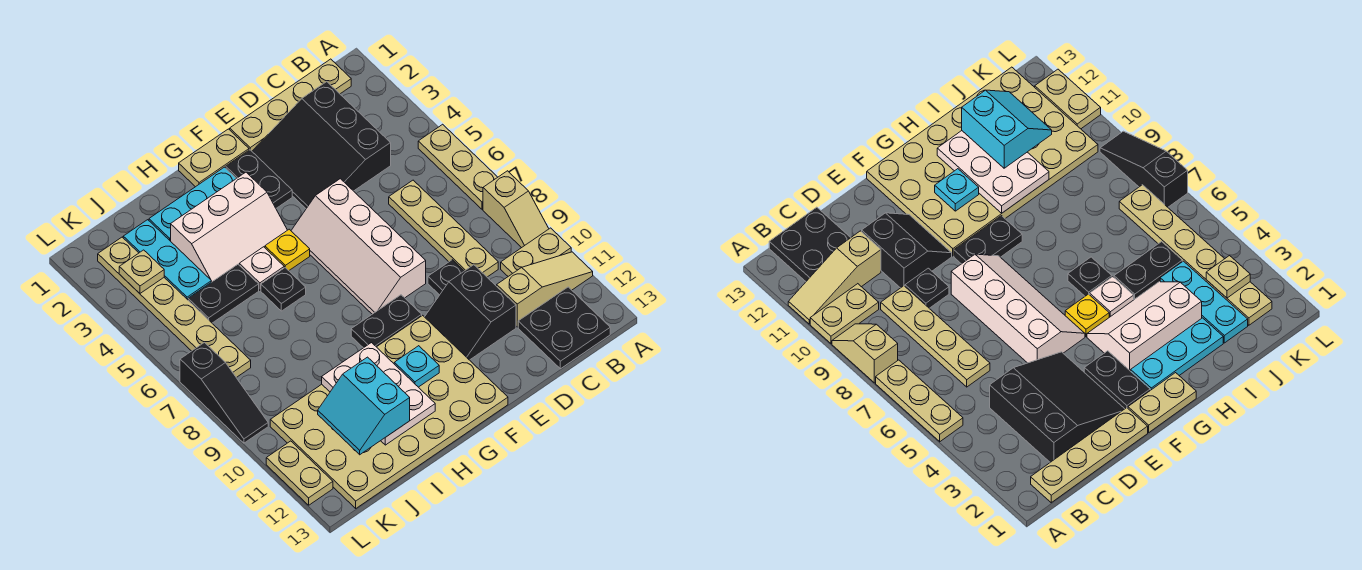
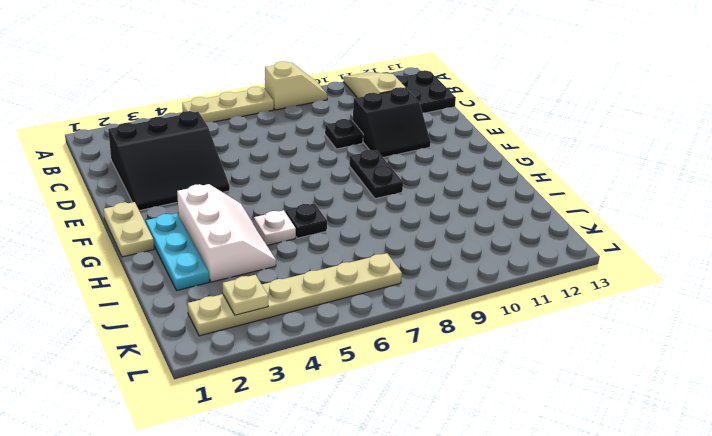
none -> tan plate A10:B10 level 1
none -> tan plate B1:E1 level 1
none -> tan plate C6:C9 level 1

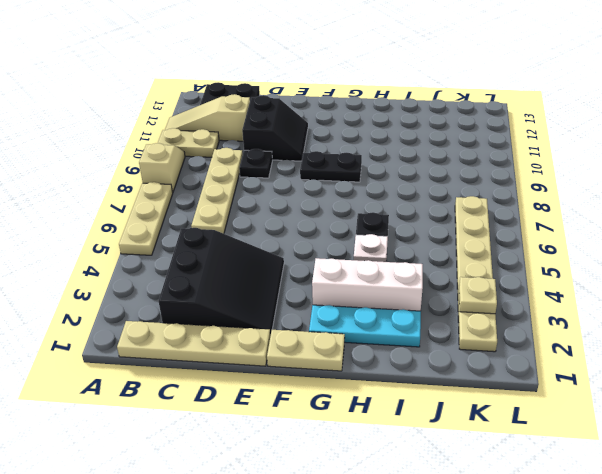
none -> white slope E5:F8 level 1 top E
none -> black plate F2:F3 level 1
none -> tan plate F10:K13 level 1

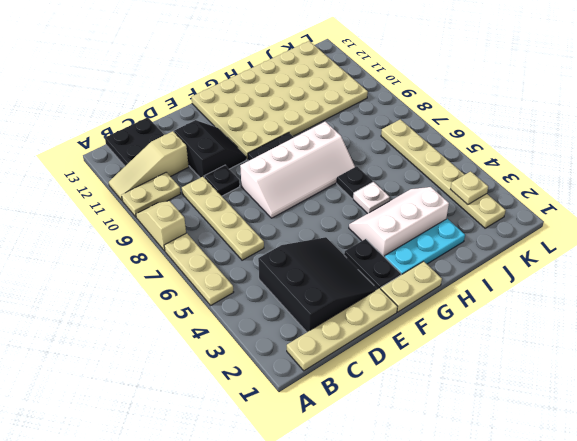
white slope E7:H8 level 1 top 8 -> white slope E5:F8 level 1 top E
none -> yellow plate G5 level 1
none -> black plate I5:J5 level 1
none -> cyan plate J2:J4 level 1

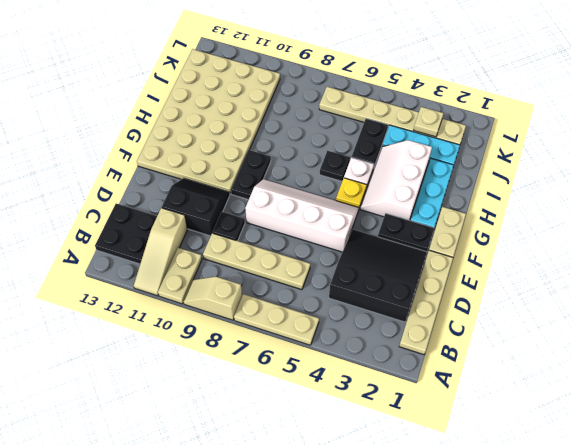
none -> black slope L7:L9 level 1 top 7
none -> tan plate L11:L12 level 1
none -> cyan plate G11 level 2

